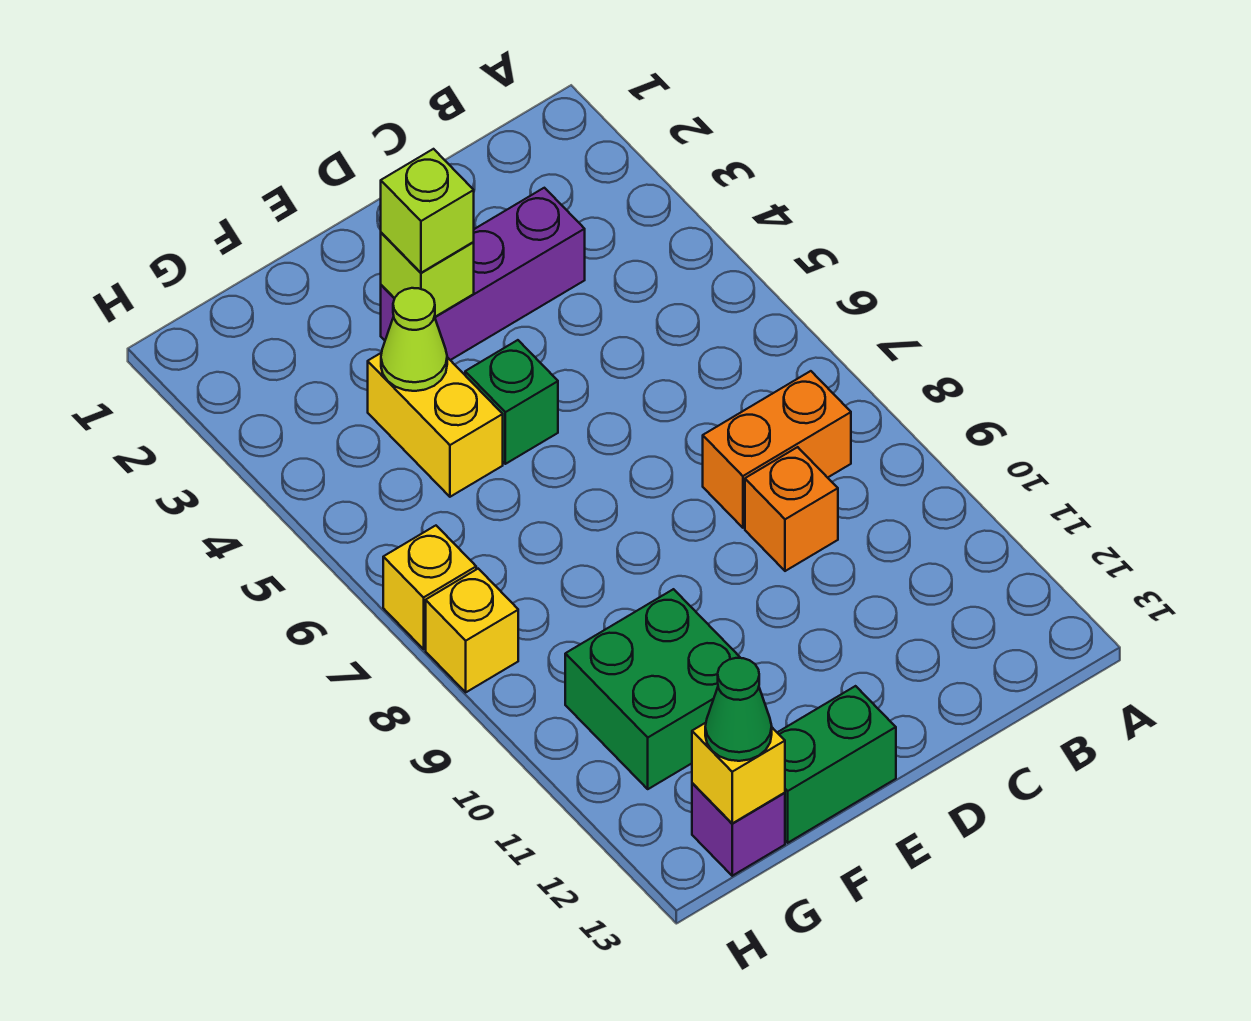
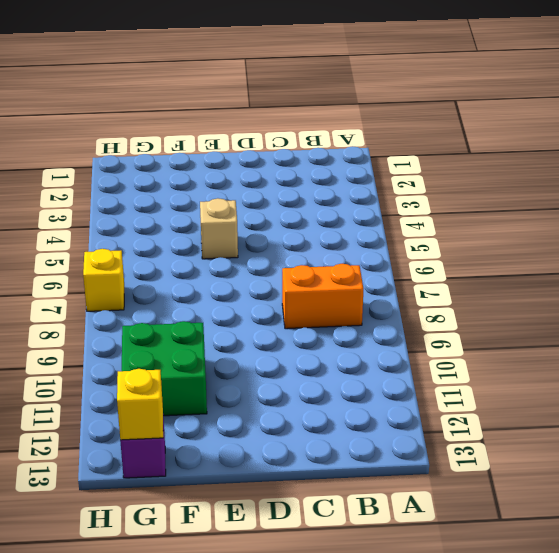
tan brick E5 level 1 -> green brick E5 level 1
none -> purple brick C3:E3 level 1
none -> orange brick C9 level 1
none -> green brick E13:F13 level 1

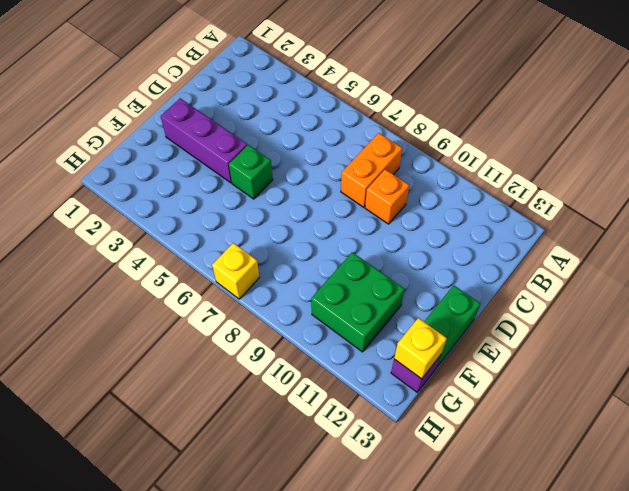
purple brick E2:E4 level 1 -> purple brick C3:E3 level 1
none -> yellow brick F4:F5 level 1
none -> yellow brick H8 level 1
none -> lime brick E3 level 2

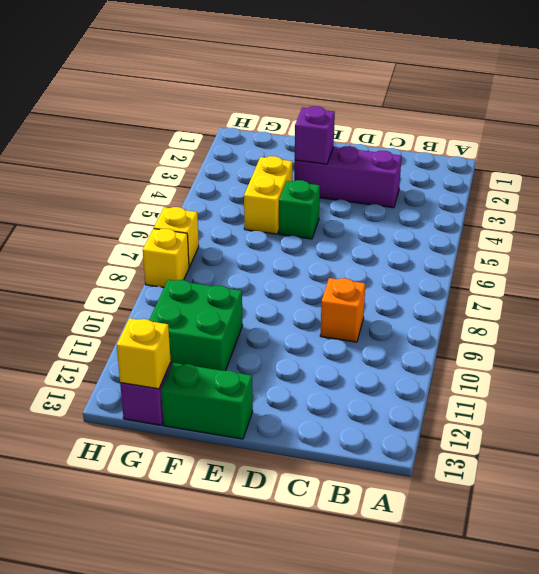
purple brick E3 level 2 -> lime brick E3 level 2
none -> orange brick B8:C8 level 1
none -> lime cone F4 level 2
none -> lime brick E3 level 3

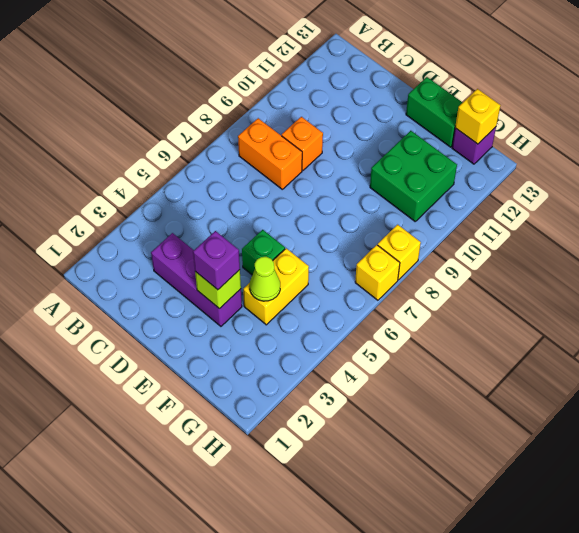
purple brick E3 level 3 -> lime brick E3 level 3
none -> green cone G13 level 3

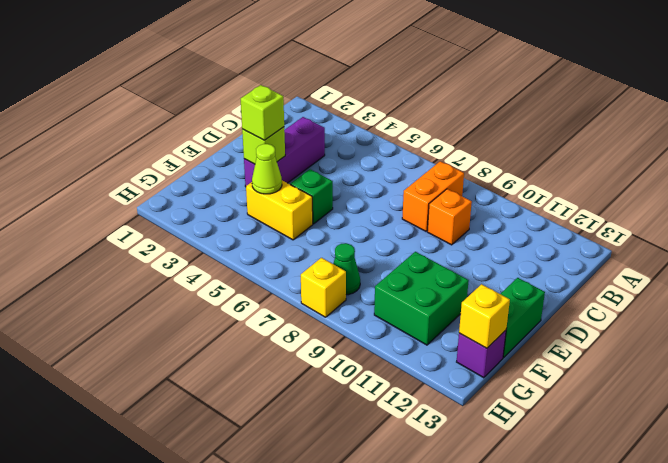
green cone G8 level 1 -> green cone G13 level 3
none -> yellow brick H7 level 1

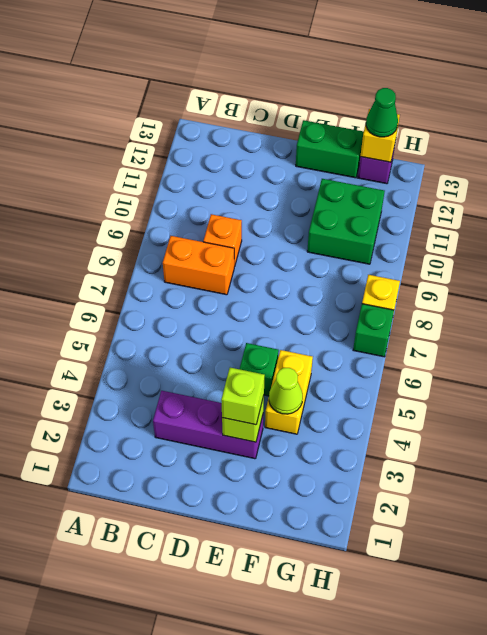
green brick H7 level 1 -> yellow brick H7 level 1

